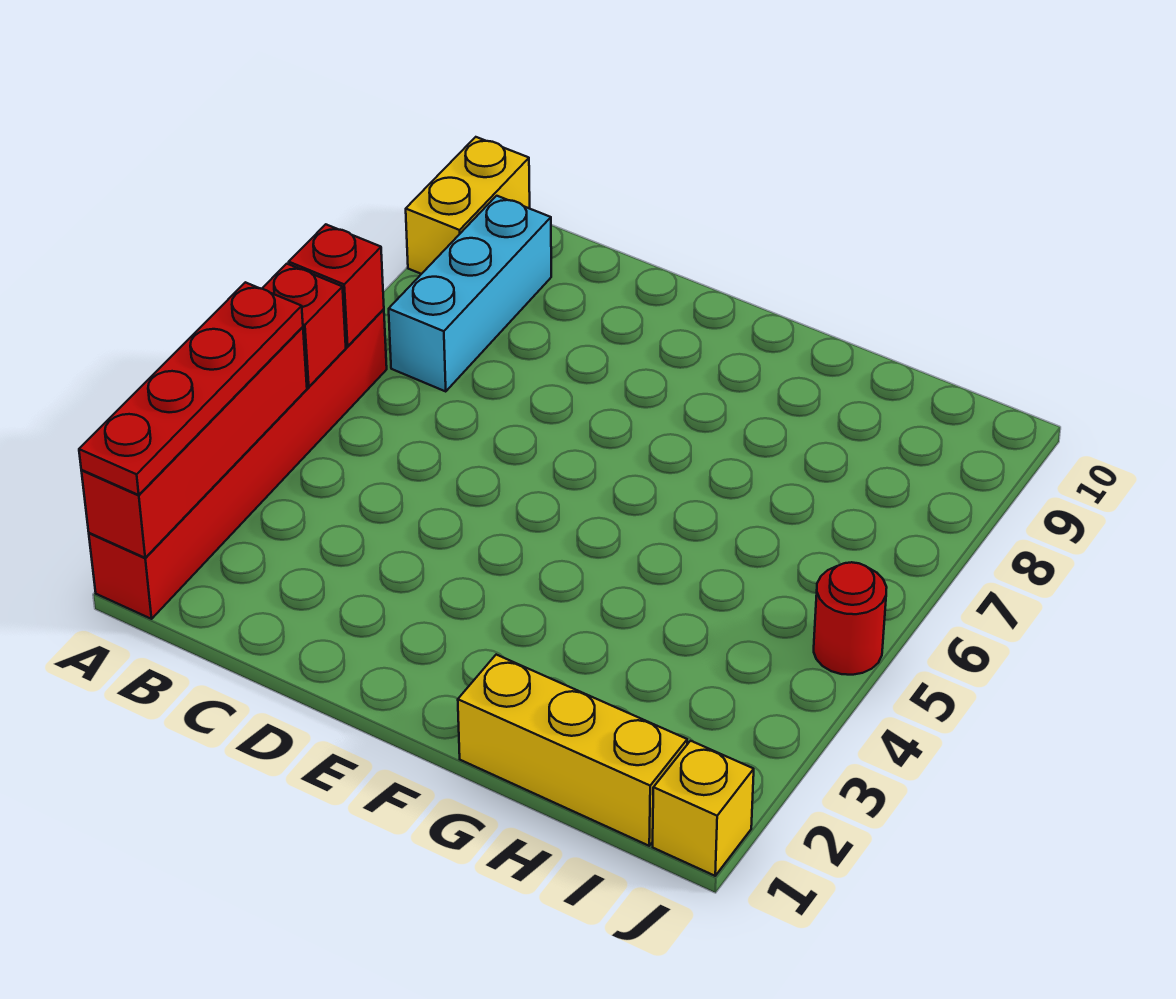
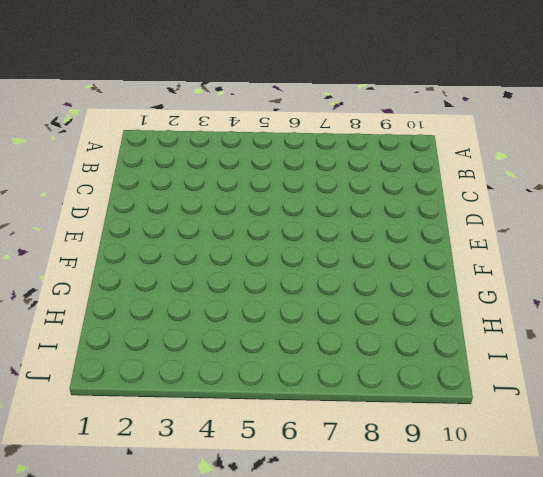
none -> red brick A1:A6 level 1
none -> yellow brick A9:A10 level 1

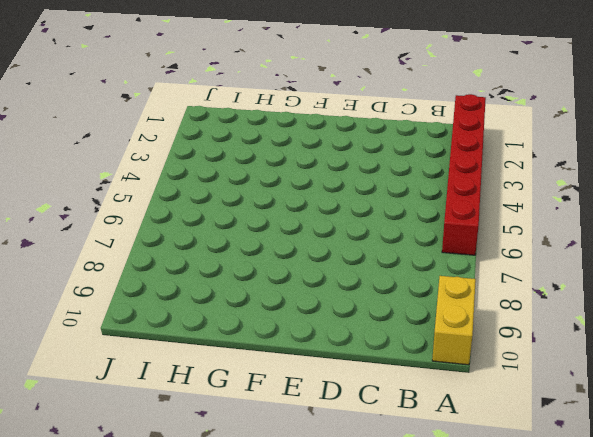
none -> cyan brick B7:B9 level 1
none -> yellow brick G1:I1 level 1

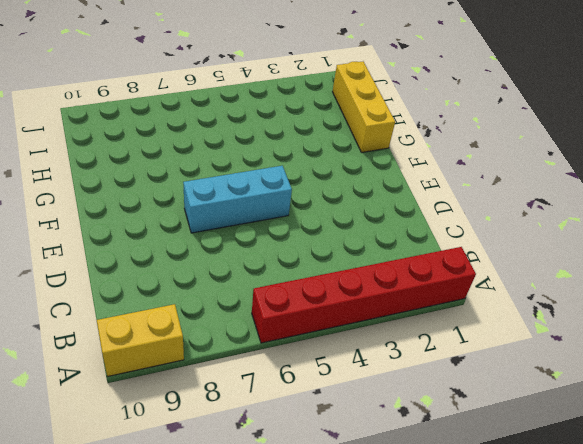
cyan brick E5:E7 level 1 -> cyan brick B7:B9 level 1
none -> yellow brick J1 level 1
none -> red round brick J5 level 1

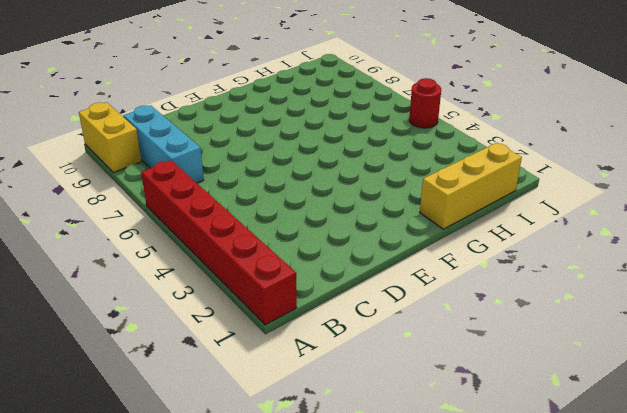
none -> yellow brick J1 level 1
none -> red brick A1:A4 level 2

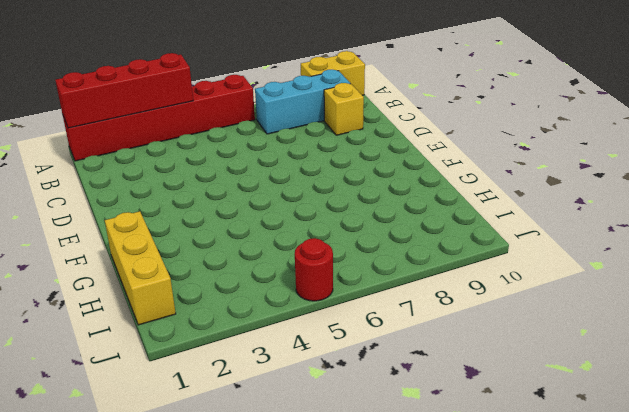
yellow brick C9 level 1 -> yellow brick J1 level 1
none -> red brick A5 level 2
none -> red brick A6 level 2

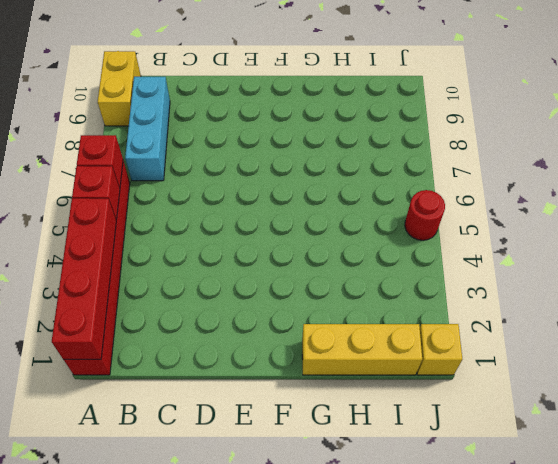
none -> red plate A1:A4 level 3

